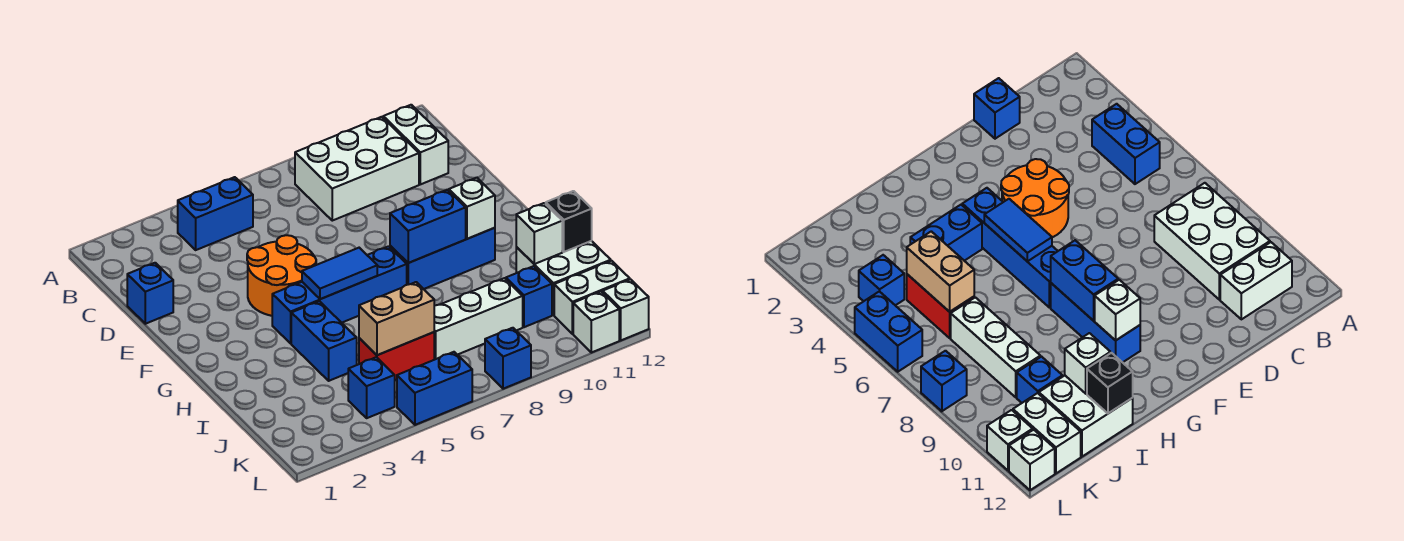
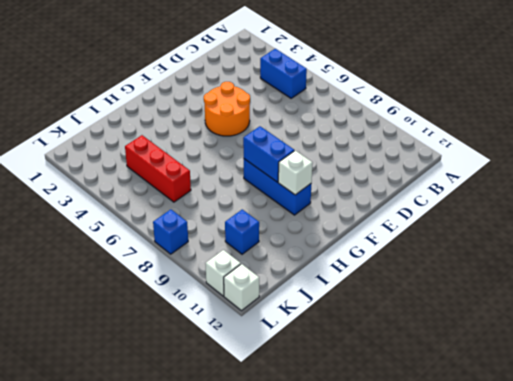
red brick J4:J6 level 1 -> red brick J5:J6 level 1
none -> white brick B8:C10 level 1
none -> white brick B11:C11 level 1
none -> blue brick D1 level 1

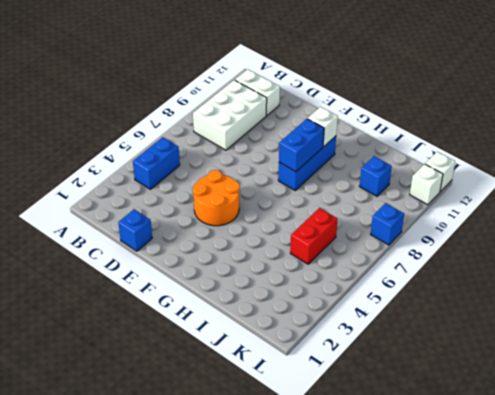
none -> blue brick G4:G7 level 1
none -> blue brick H4:I4 level 1
none -> white brick I11:J12 level 1

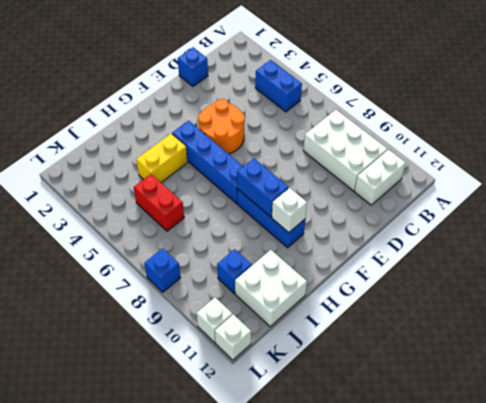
yellow brick H4:I4 level 1 -> blue brick H4:I4 level 1
none -> white brick J7:J9 level 1
none -> blue brick K4 level 1
none -> white brick K11:K12 level 1

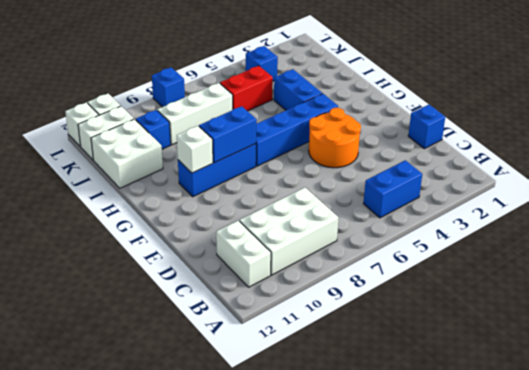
none -> blue brick L5:L6 level 1
none -> blue tile G5:G6 level 2
none -> white brick I11 level 2

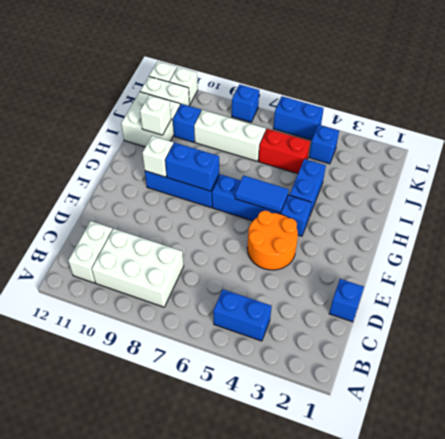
none -> black brick I12 level 2
none -> tan brick J5:J6 level 2

